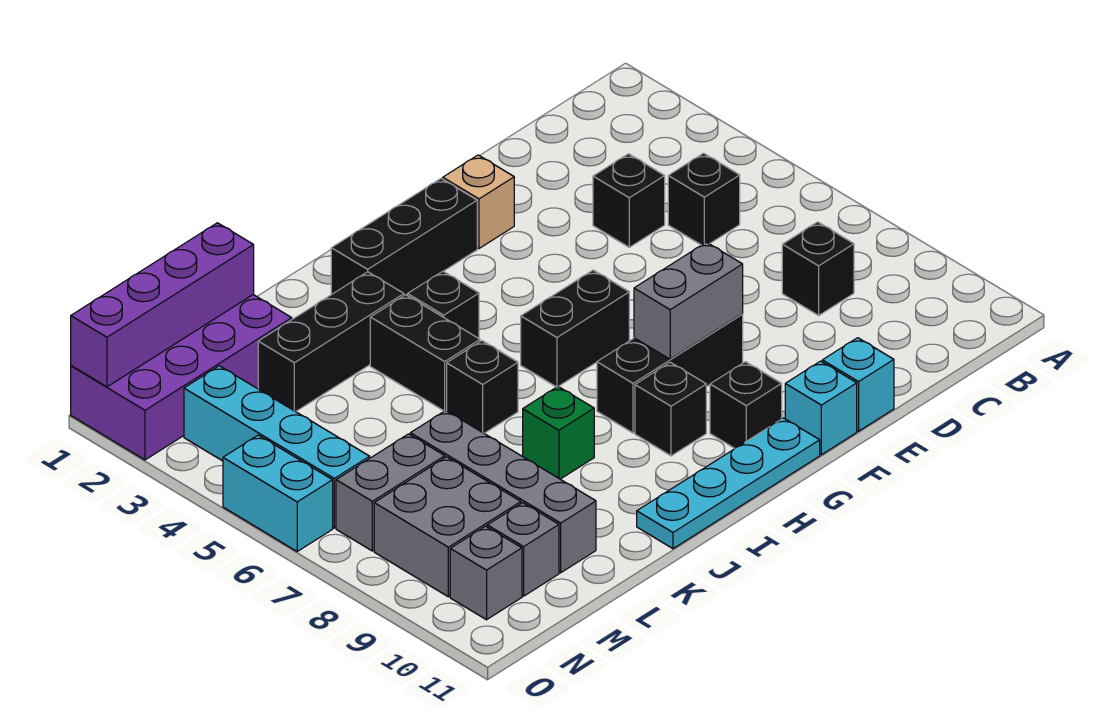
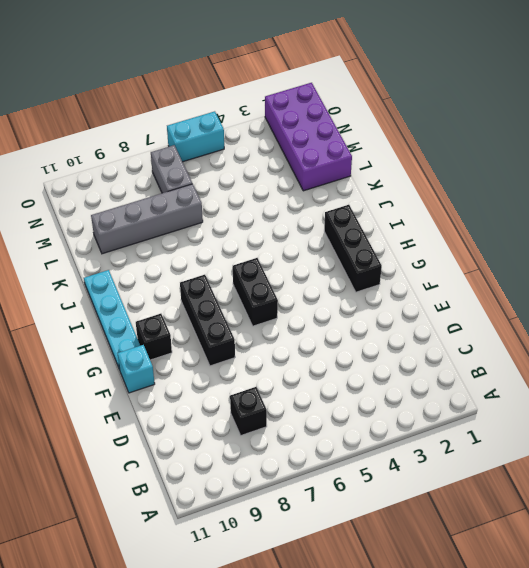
none -> black brick C5 level 1
none -> black brick D4 level 1
none -> cyan brick E11 level 1

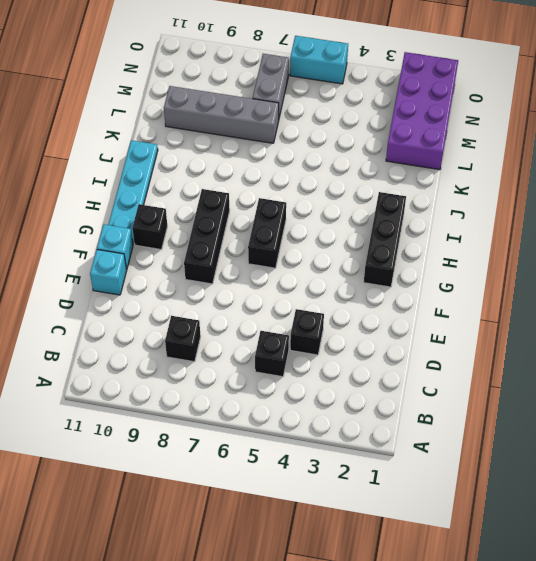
none -> tan brick F2 level 1
none -> black brick H9 level 1
none -> black brick I4 level 1

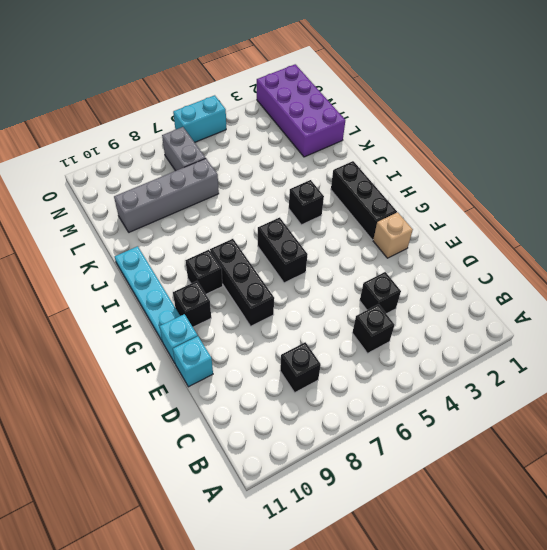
none -> black brick J3:L3 level 1
none -> black brick J4:J5 level 1
none -> black brick J6 level 1

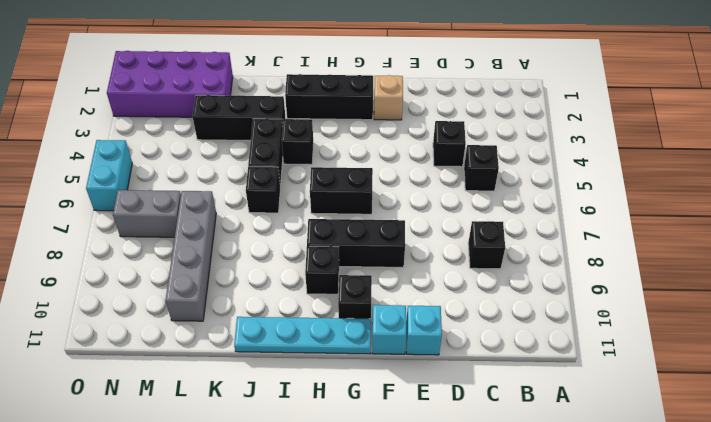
none -> green brick J8 level 1
none -> grey brick M8:N9 level 1
none -> grey brick M10 level 1

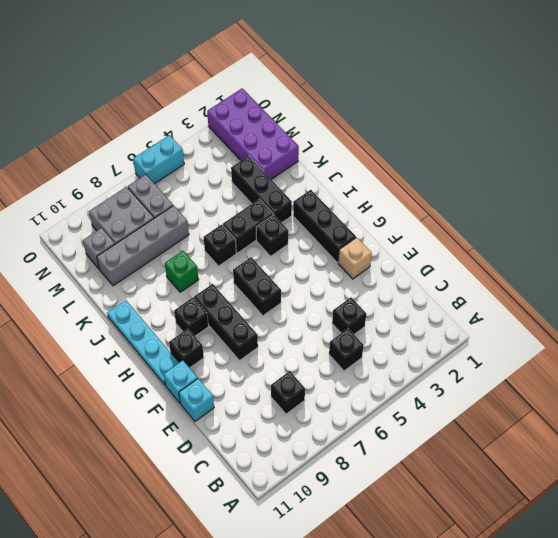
none -> cyan brick N3:N6 level 1
none -> grey brick N10 level 1
none -> grey brick F8:G8 level 2

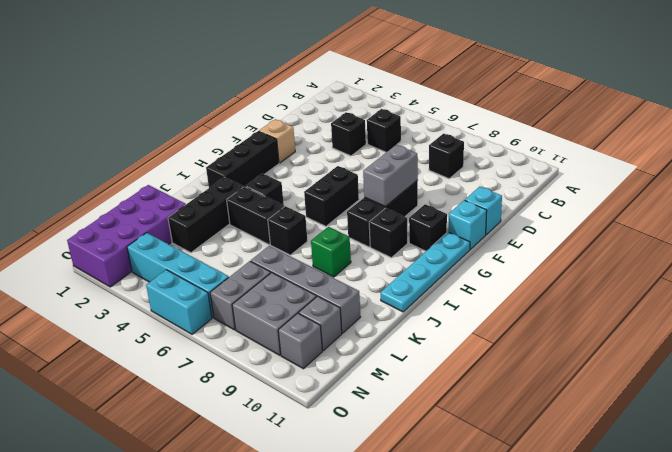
none -> purple brick L1:O1 level 2

